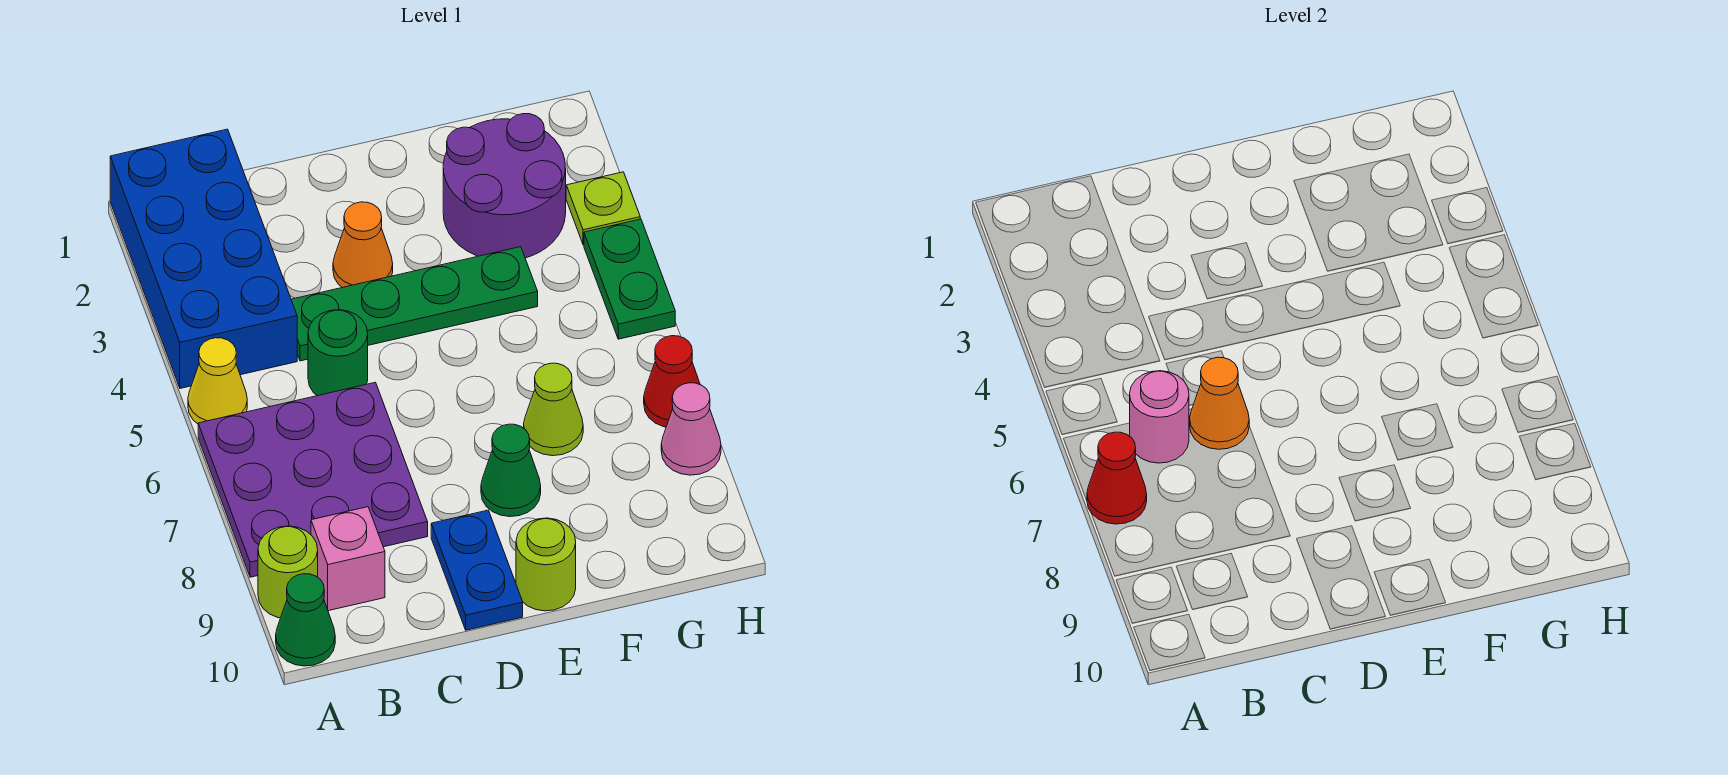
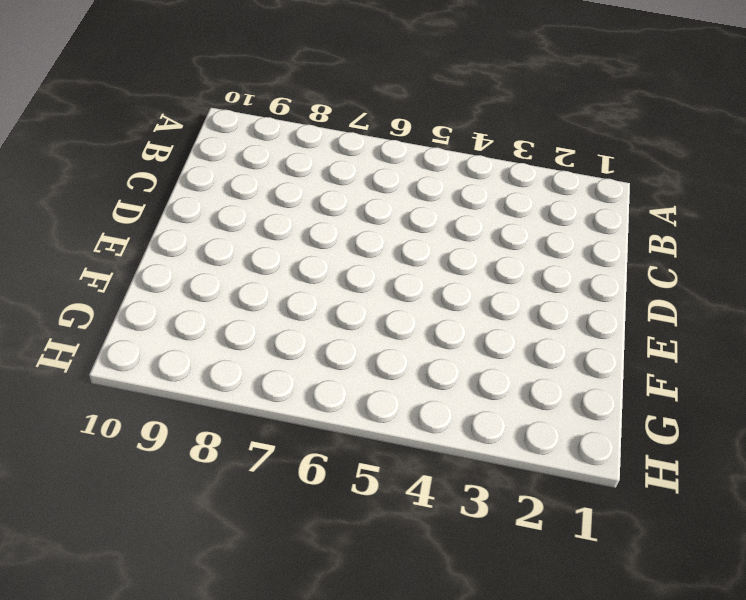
none -> blue brick A1:B4 level 1
none -> yellow cone A5 level 1
none -> purple plate A6:C8 level 1

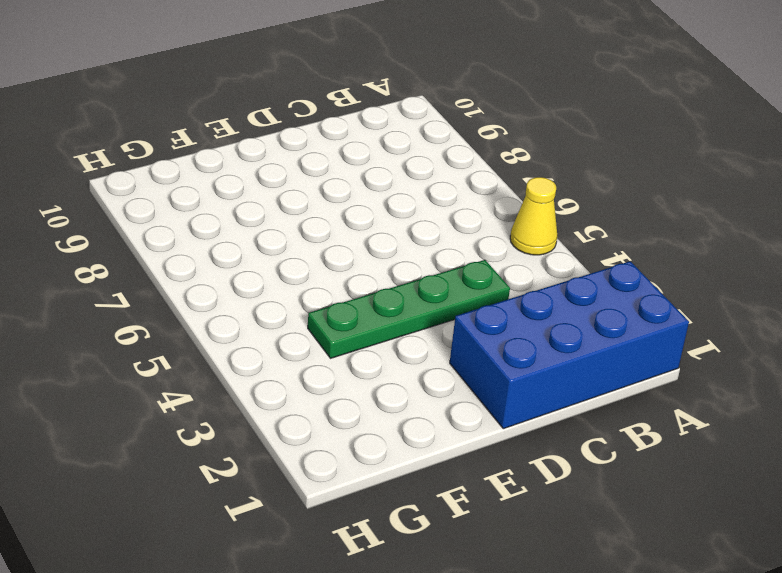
blue brick A1:D2 level 1 -> blue brick A1:B4 level 1
none -> purple plate A6:C8 level 1
none -> lime round brick A9 level 1
none -> green cone A10 level 1

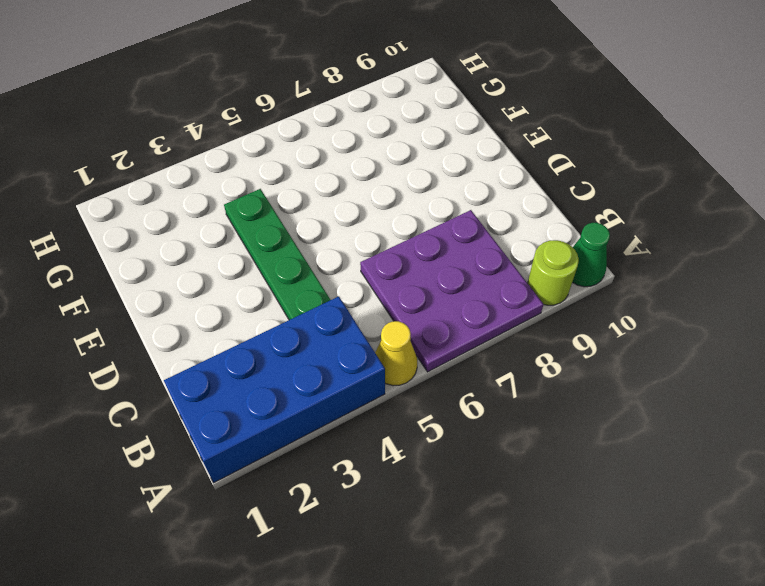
none -> pink brick B9 level 1
none -> green round brick C5 level 1
none -> orange cone D3 level 1

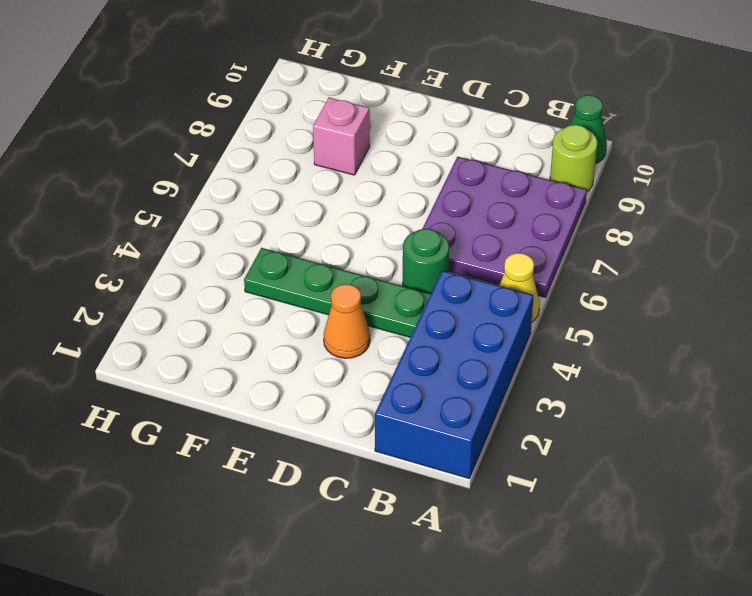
pink brick F8 level 1 -> pink brick B9 level 1
none -> blue plate D9:D10 level 1
none -> green cone E8 level 1
none -> lime round brick E10 level 1

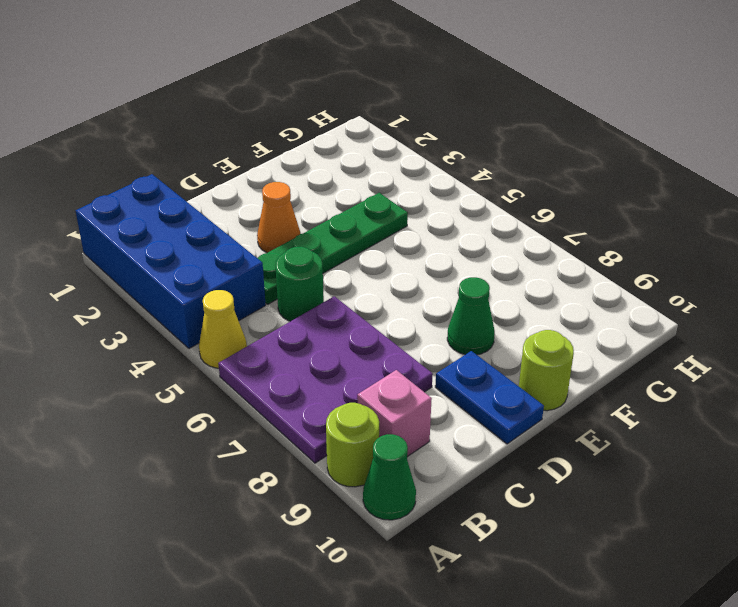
none -> purple round brick F2:G3 level 1
none -> lime cone F7 level 1
none -> lime plate H3 level 1

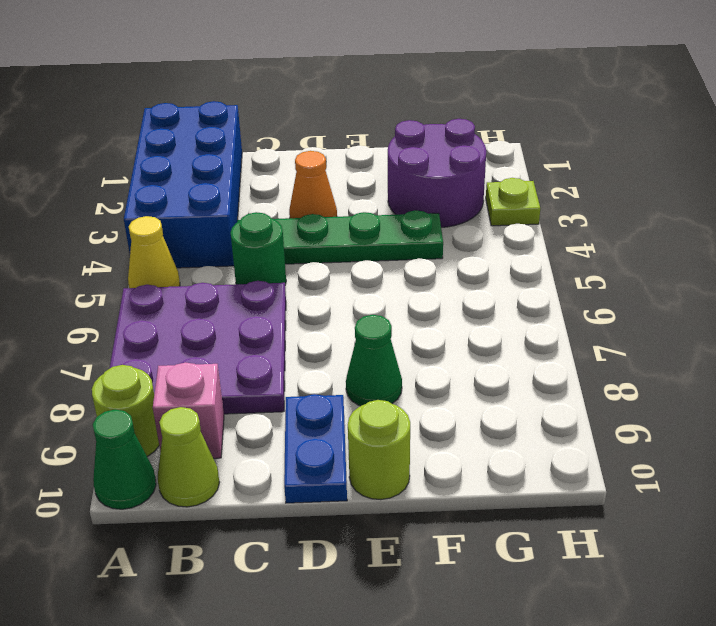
lime cone B10 level 1 -> lime cone F7 level 1
none -> green plate H4:H5 level 1
none -> red cone H7 level 1
none -> pink cone H8 level 1

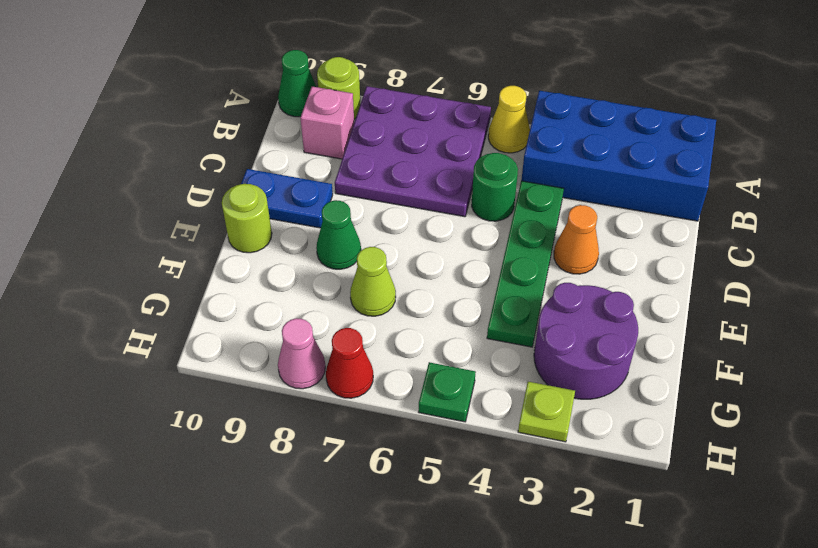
green plate H5 level 1 -> green plate H4:H5 level 1
none -> red cone A7 level 2
none -> pink round brick B6 level 2
none -> orange cone C6 level 2

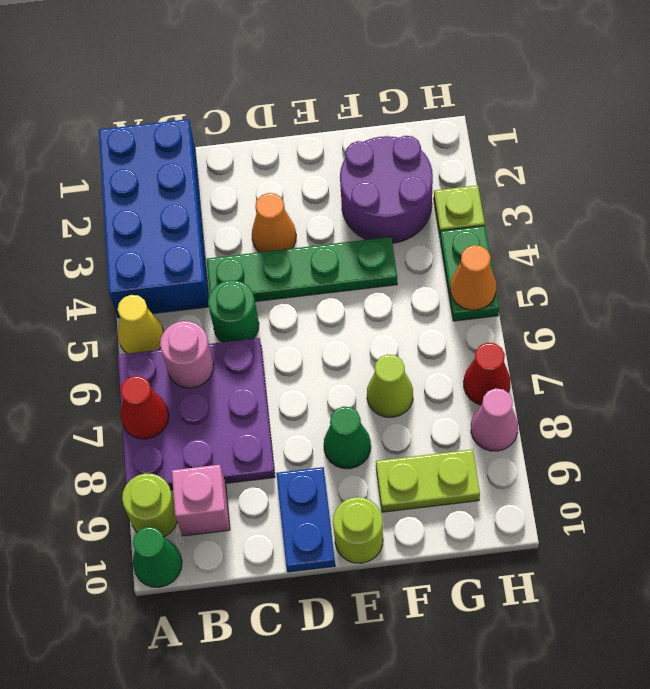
lime plate F9:G9 level 1 -> none
orange cone H5 level 2 -> orange cone C6 level 2

